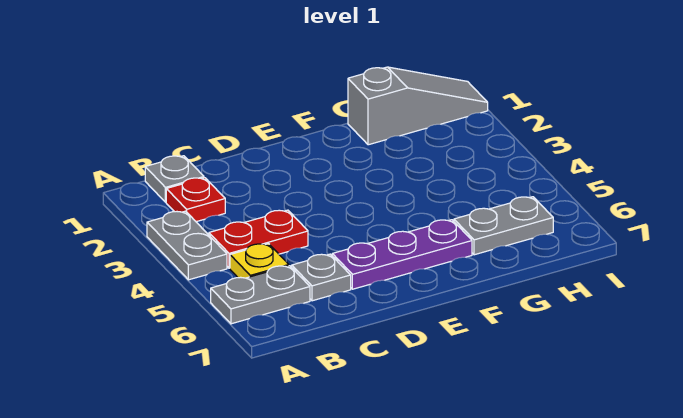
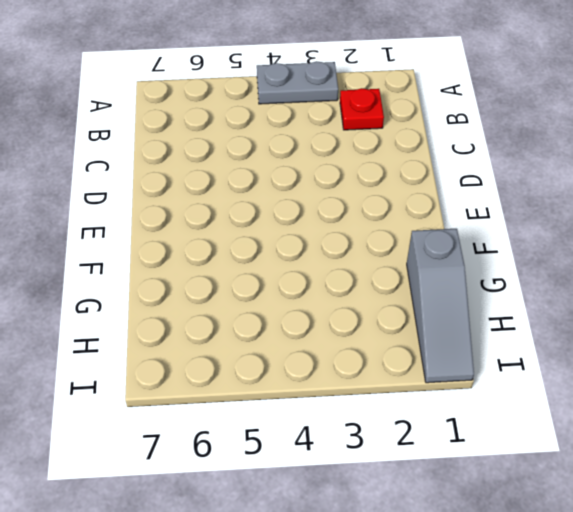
none -> grey plate A6:B6 level 1
none -> grey plate B1 level 1

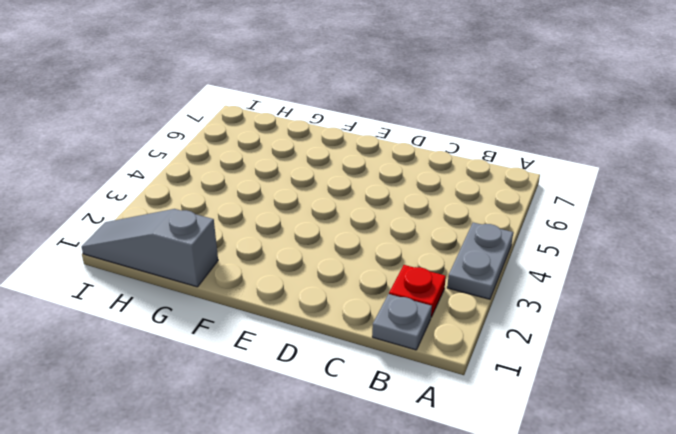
none -> grey plate A6:B6 level 1
none -> red plate B4:C4 level 1

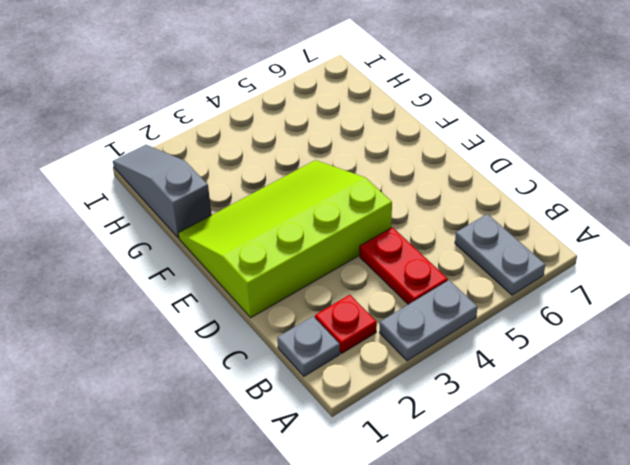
lime slope D1:F4 level 1 top D -> none
none -> yellow plate B5 level 1
none -> grey plate C6 level 1

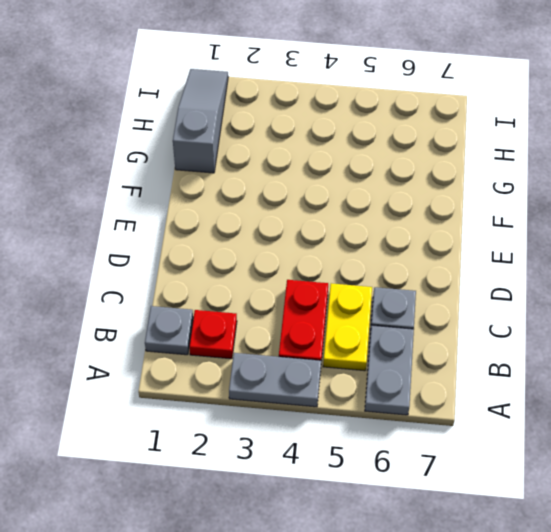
yellow plate B5:C5 level 1 -> yellow plate B5 level 1
none -> purple plate D6:F6 level 1
none -> grey plate G6:H6 level 1

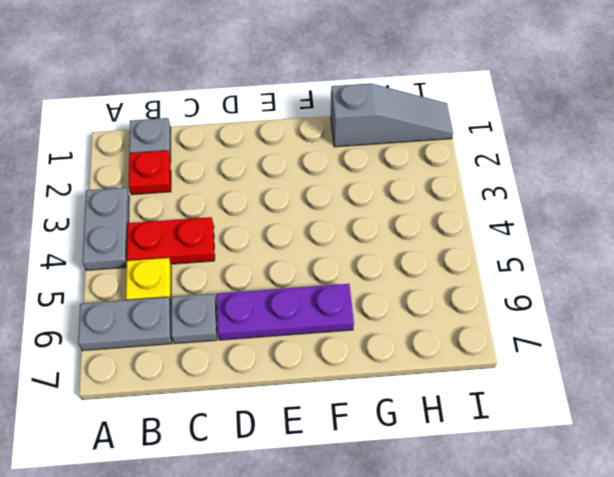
none -> grey plate G6:H6 level 1

